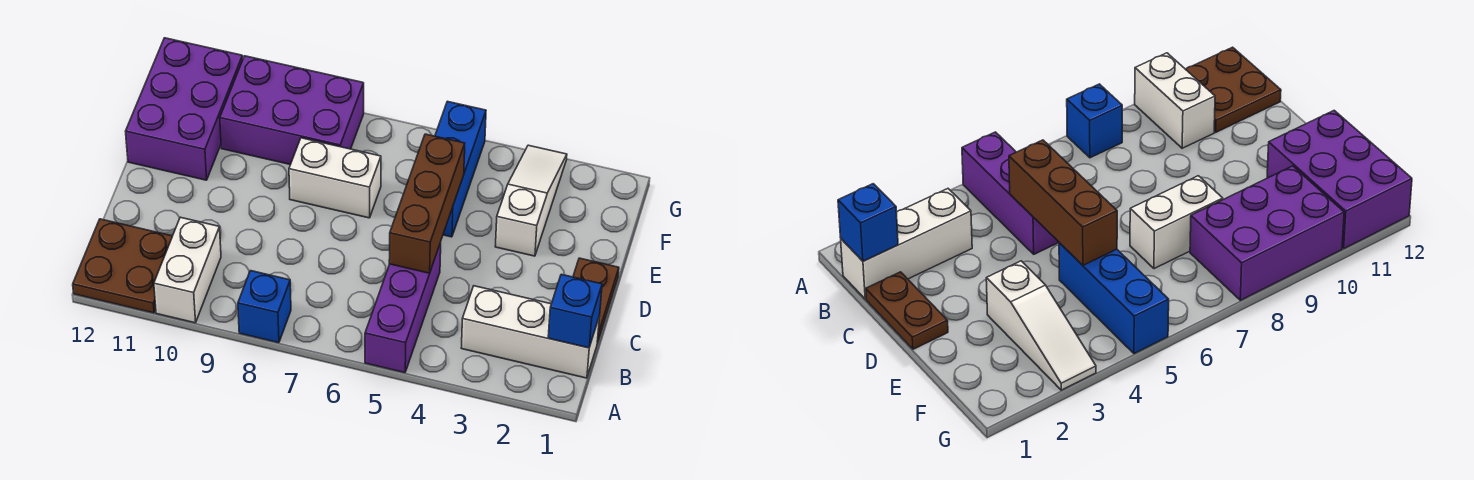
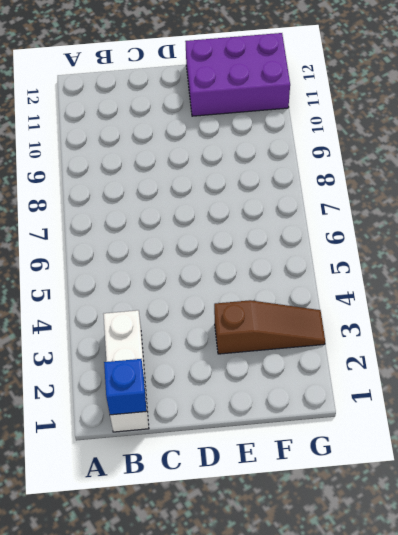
brown slope E3:G3 level 1 top E -> white slope E3:G3 level 1 top E
none -> purple brick A5:C5 level 1
none -> blue brick A8 level 1
none -> white brick A10:B10 level 1

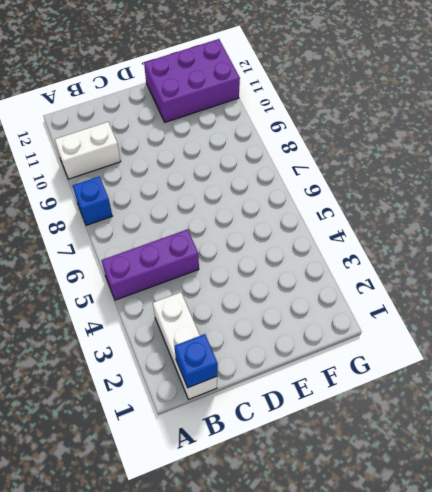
none -> brown plate A11:B12 level 1
none -> brown plate C1:D1 level 1
none -> white slope E3:G3 level 1 top E

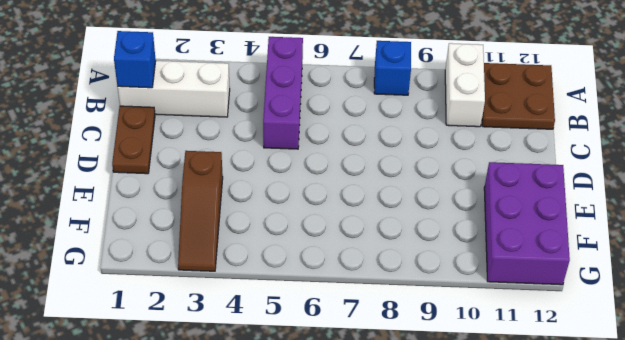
brown slope E3:G3 level 1 top E -> white slope E3:G3 level 1 top E
none -> blue brick E5:G5 level 1
none -> white brick E7:E8 level 1
none -> purple brick F8:G10 level 1

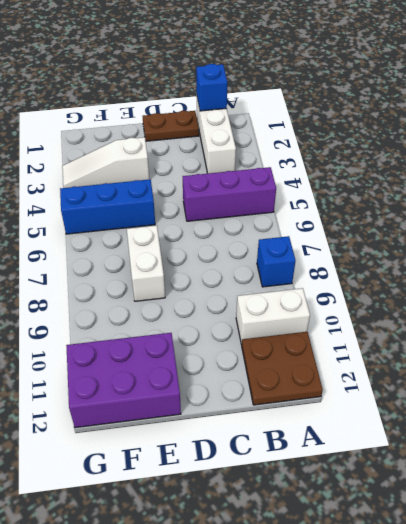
none -> purple brick F8:G10 level 1
none -> brown brick C5:E5 level 2

